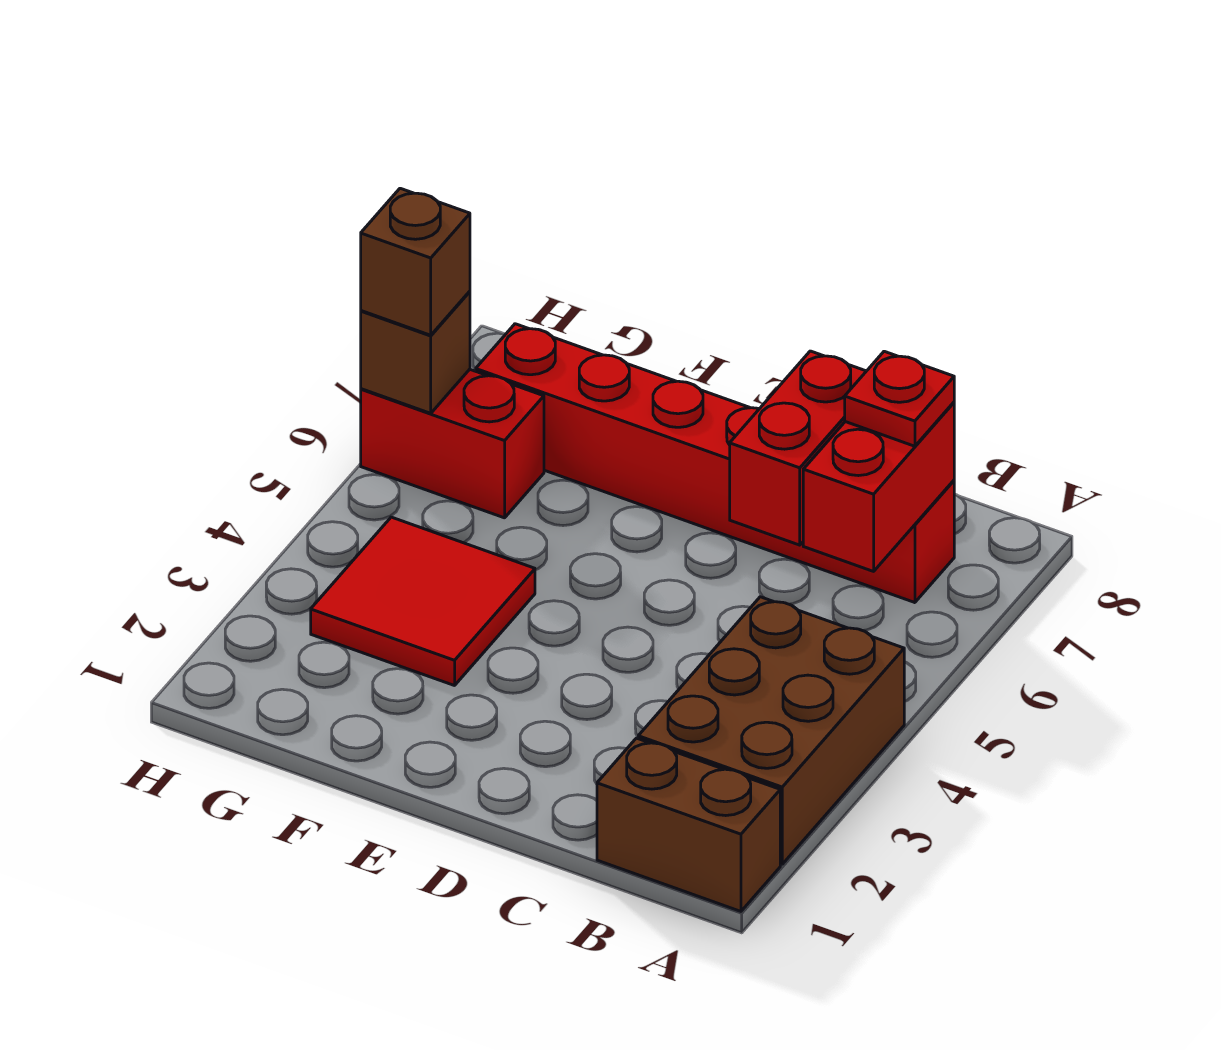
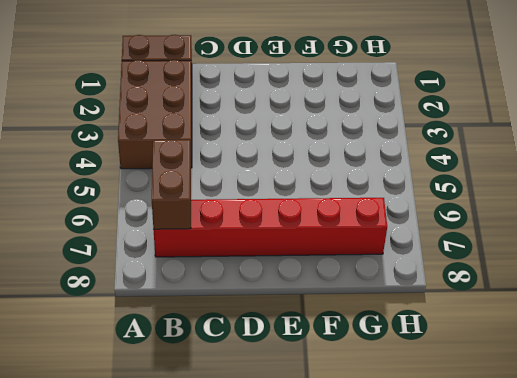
brown brick B6:B7 level 2 -> red brick B6:B7 level 2
none -> red tile F3:G4 level 1
none -> red brick G6:H6 level 1

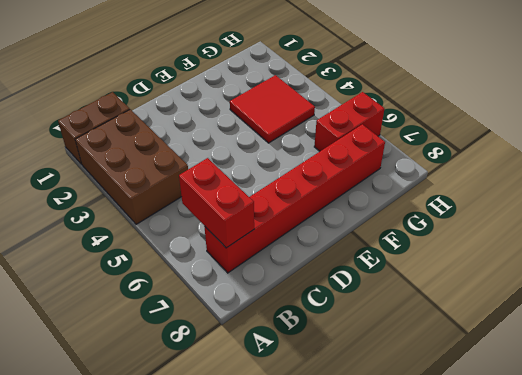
none -> red brick C6:C7 level 2
none -> brown brick H6 level 2

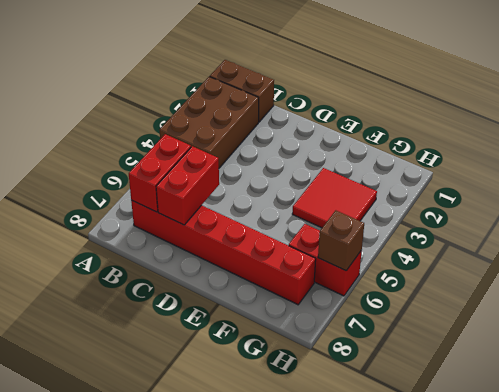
none -> red plate B7 level 3
none -> brown brick H6 level 3

